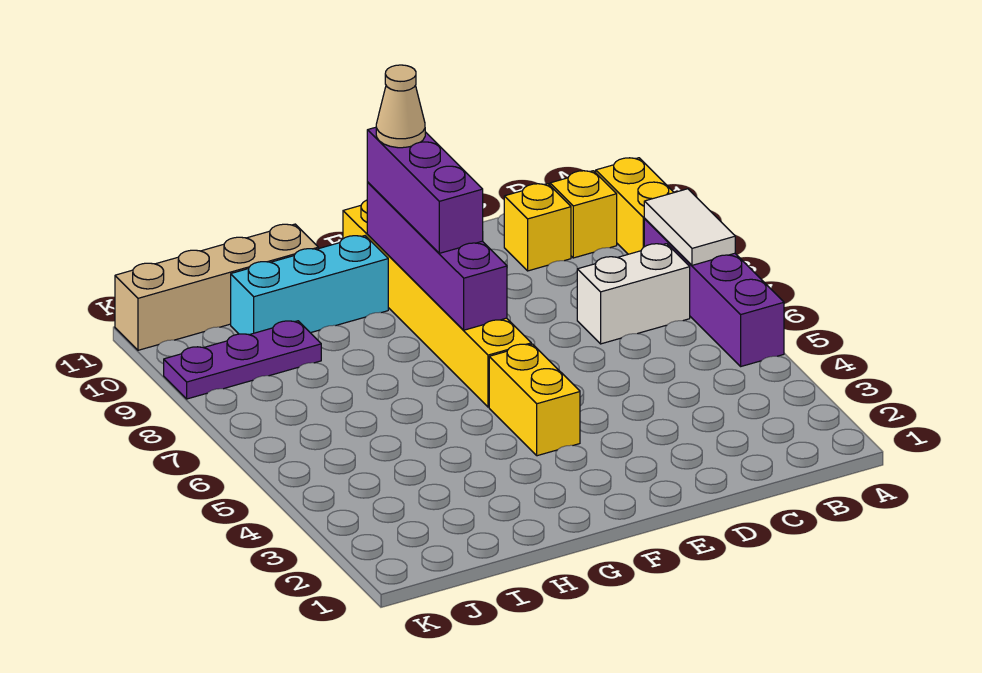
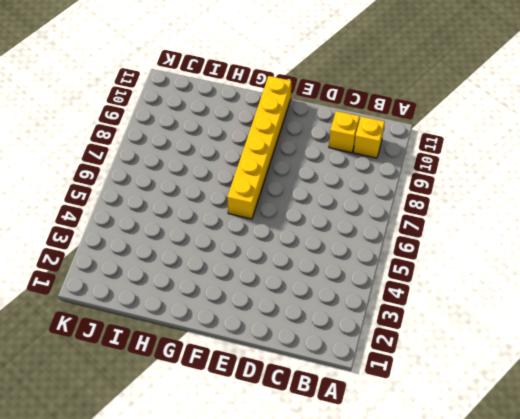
none -> purple brick A5:A8 level 1
none -> yellow brick A9:A10 level 1
none -> white brick B7:C7 level 1

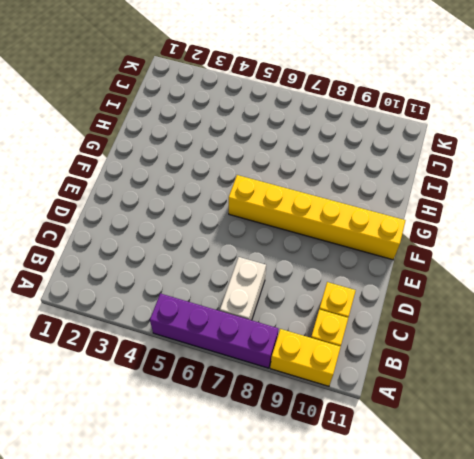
none -> yellow brick F4:F5 level 1
none -> cyan brick G10:I10 level 1
none -> tan brick H11:K11 level 1

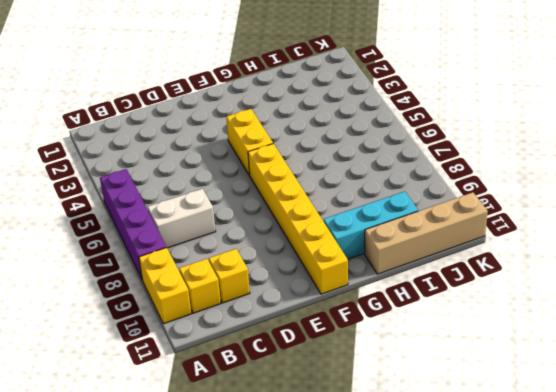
none -> purple plate I9:K9 level 1
none -> white tile A7:A8 level 2
none -> purple brick F7:F10 level 2

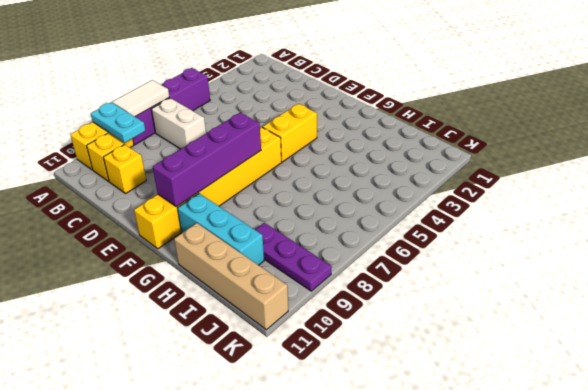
cyan plate A9:B9 level 2 -> none
none -> purple brick F8:F10 level 3
none -> tan cone F10 level 4

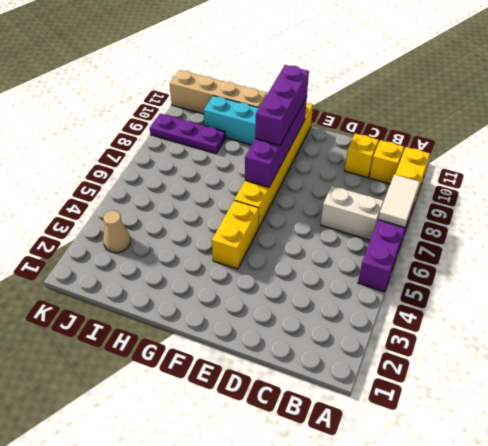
tan cone J3 level 1 -> tan cone F10 level 4

